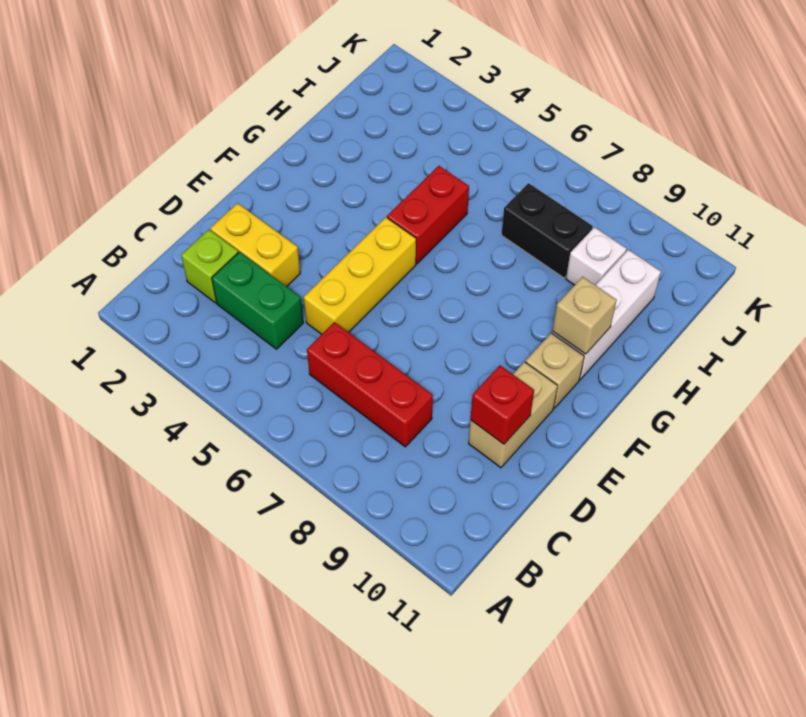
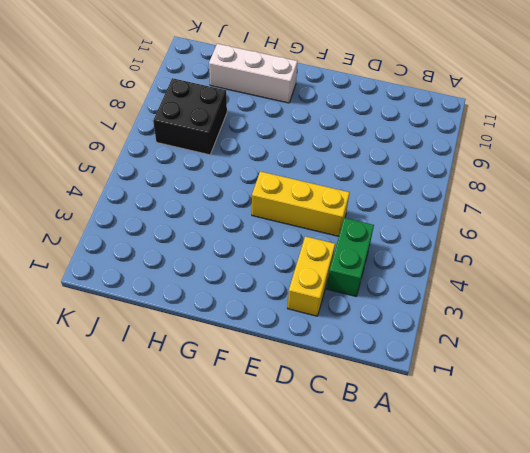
black brick I7:J8 level 1 -> black brick I7:I8 level 1
none -> lime brick C2 level 1
none -> red brick C6:C8 level 1
none -> tan brick D10:E10 level 1

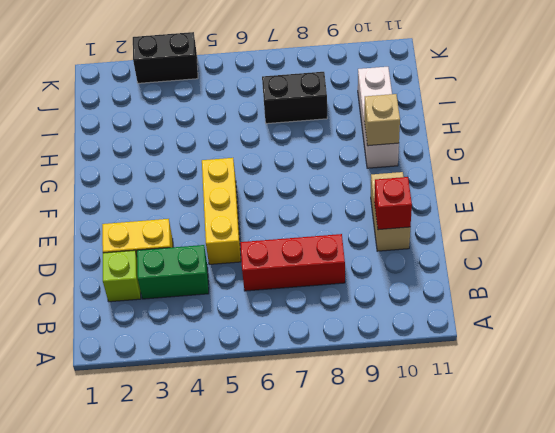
black brick K3:K4 level 1 -> none
none -> tan brick F10 level 1
none -> red brick G5:H5 level 1
none -> white brick I9 level 1

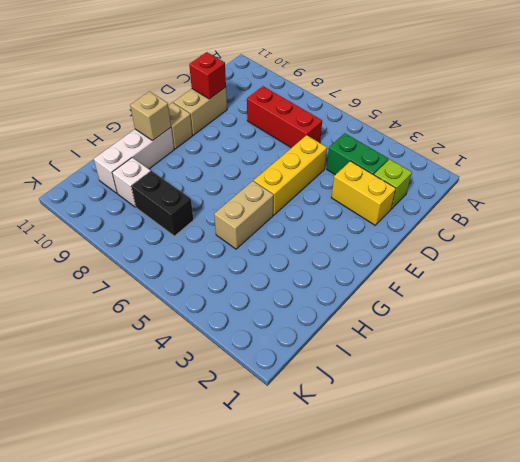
tan brick G5:H5 level 1 -> red brick G5:H5 level 1

